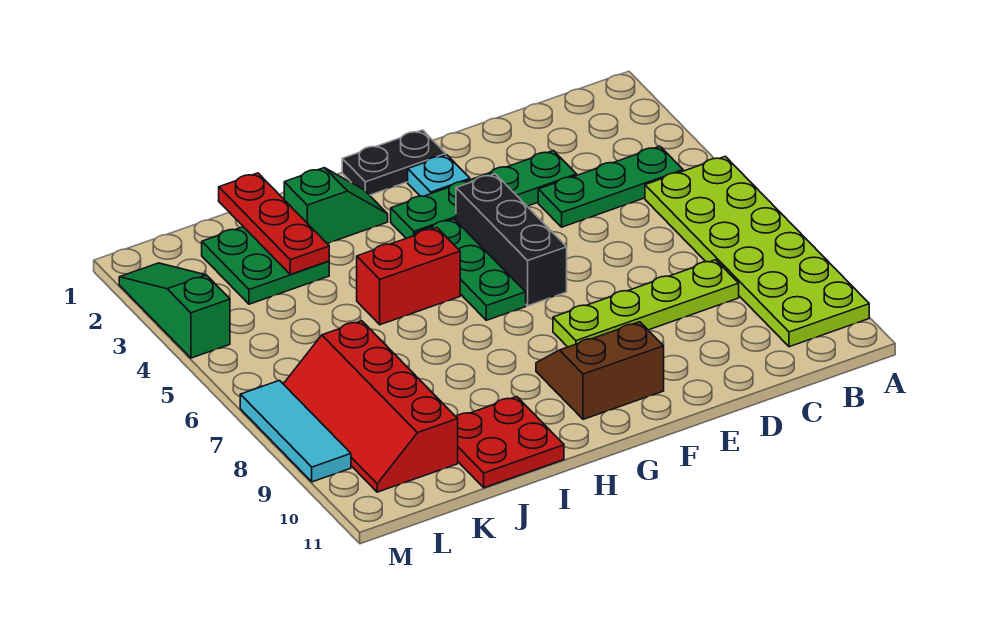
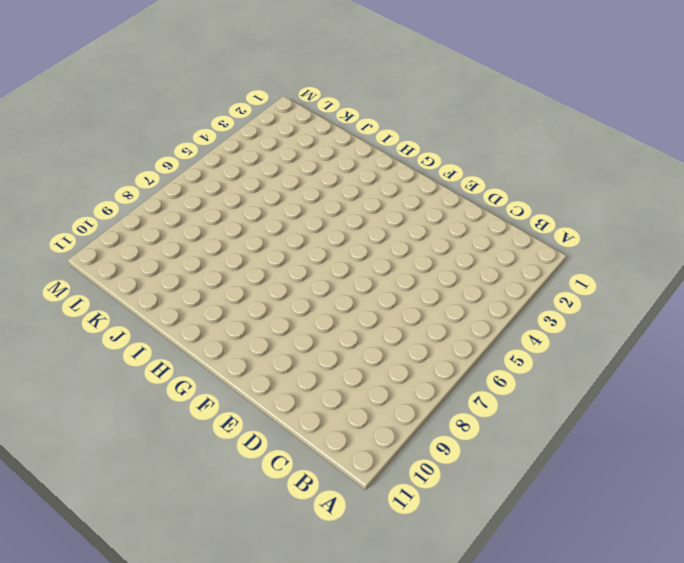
none -> lime plate A5:B10 level 1
none -> green plate B4:D4 level 1
none -> lime plate C8:F8 level 1

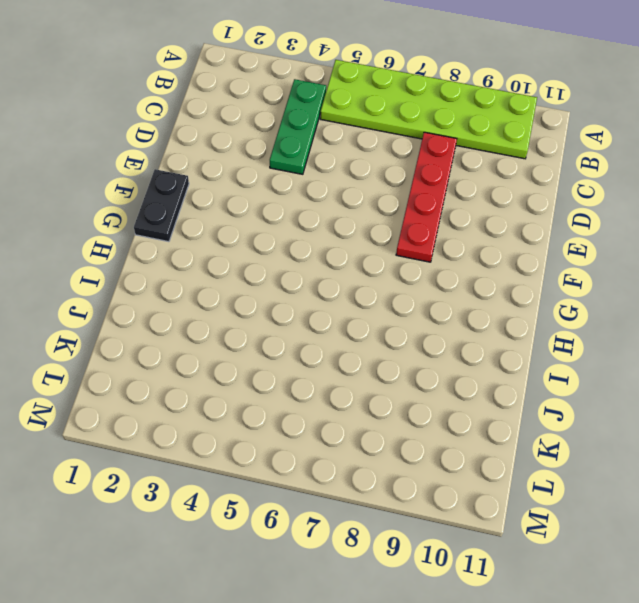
red plate C8:F8 level 1 -> lime plate C8:F8 level 1
none -> green plate D3:G3 level 1
none -> cyan plate F2 level 1
none -> black brick F4:F6 level 1

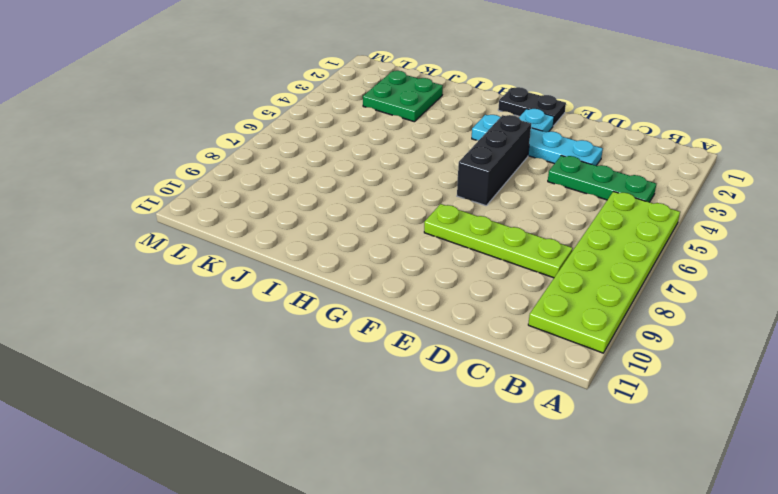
cyan plate D3:G3 level 1 -> green plate D3:G3 level 1
none -> brown slope F9:G10 level 1 top 10
none -> green plate G4:G6 level 1
none -> green slope H2:I2 level 1 top I

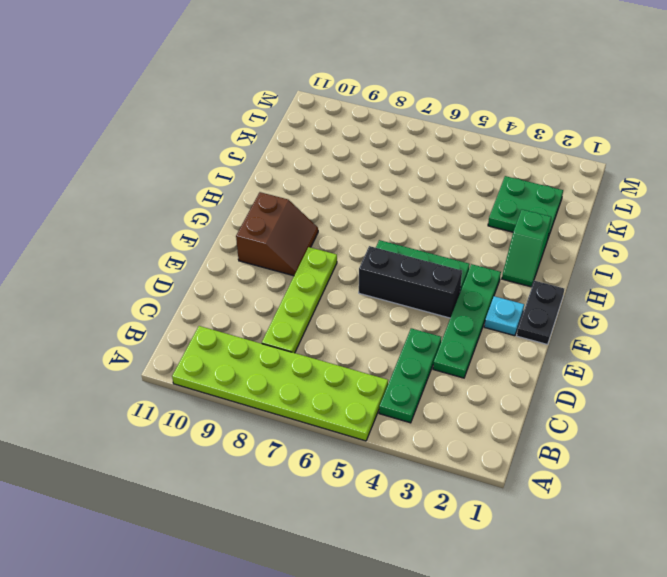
none -> red brick H5:I5 level 1
none -> red plate I10:J11 level 1
none -> red slope K7:L10 level 1 top K

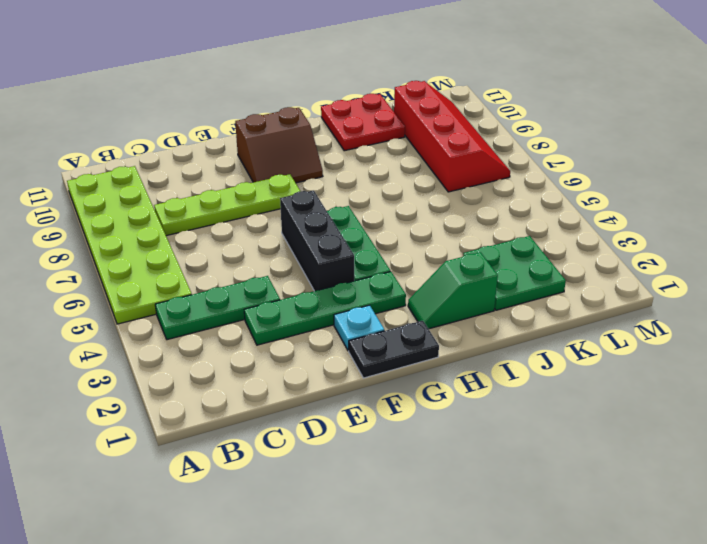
none -> red brick H5:I5 level 1
none -> green slope M2:M4 level 1 top 4
none -> cyan tile M7:M9 level 1

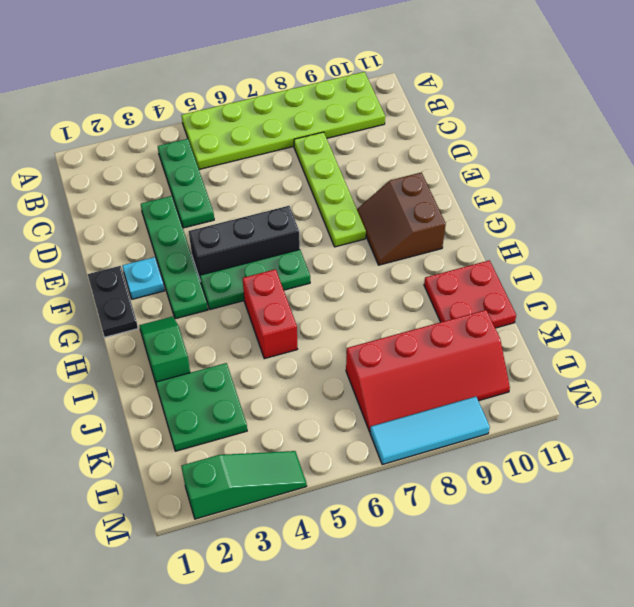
green slope M2:M4 level 1 top 2 -> green slope M2:M4 level 1 top 4
none -> red plate J1:J3 level 2

